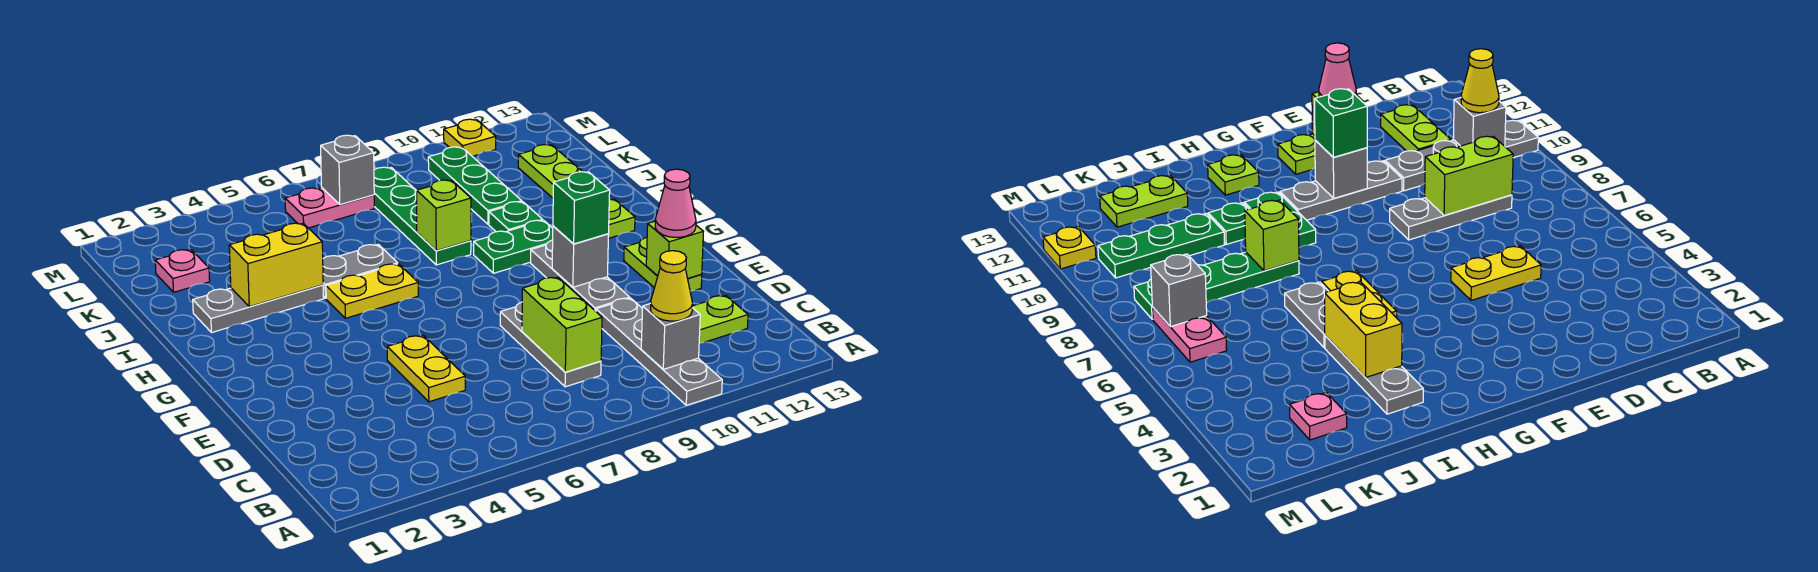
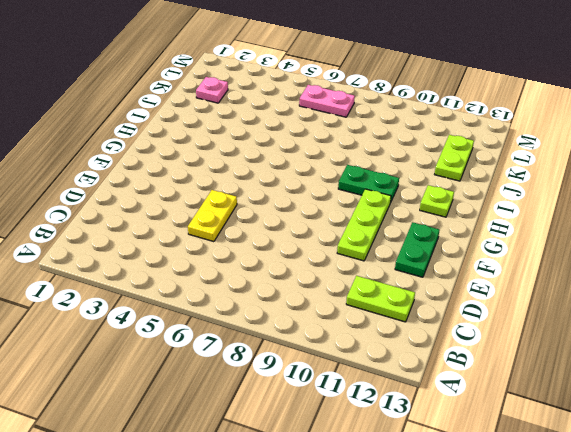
lime plate E10:G10 level 1 -> grey plate E10:G10 level 1
green plate E12:F12 level 1 -> lime plate E12:F12 level 1
none -> grey plate A10:D10 level 1
none -> grey plate C8:E8 level 1
none -> yellow plate H5:H6 level 1

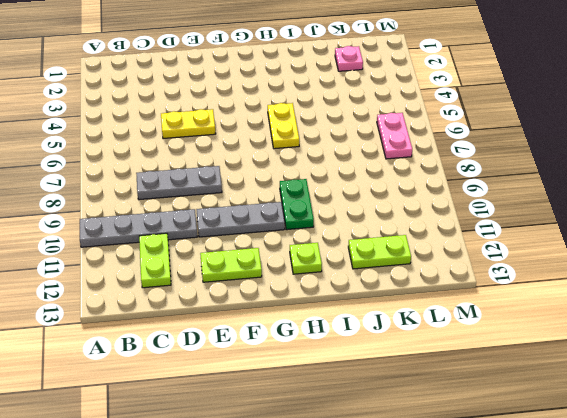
none -> grey plate I2:I4 level 1
none -> grey plate I5:I6 level 1
none -> green plate I8:L8 level 1

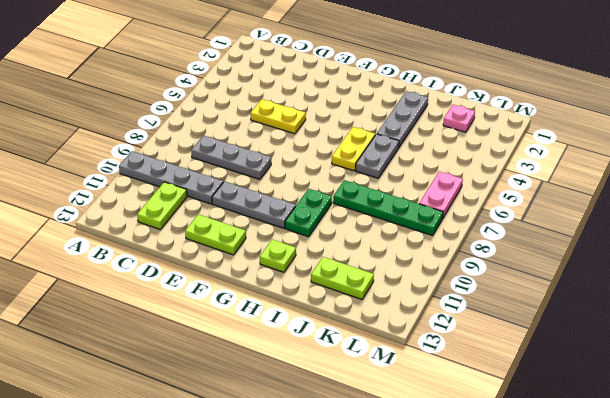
none -> green plate I10 level 1
none -> green plate J10:L10 level 1
none -> yellow plate M11 level 1

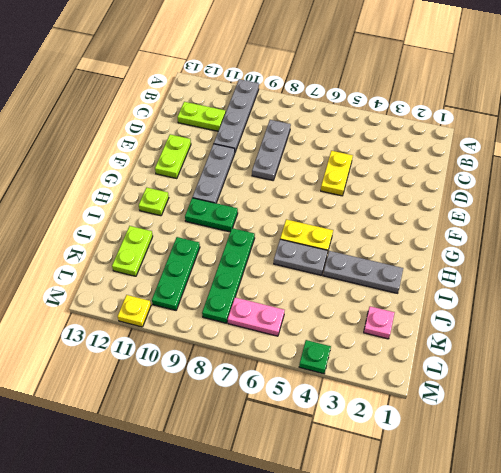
green plate M4 level 1 -> green plate I10 level 1
none -> grey brick B10 level 2
none -> lime brick C8:D8 level 2
none -> lime brick E12 level 2

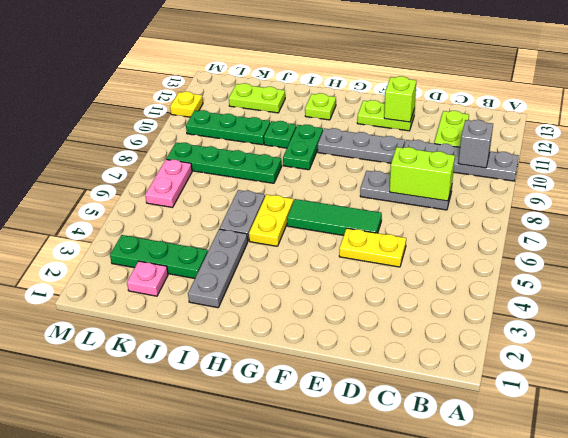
green tile E6:G6 level 1 -> none
green plate J3:L3 level 1 -> none
none -> grey brick F10 level 2
none -> yellow brick I3:I4 level 2
none -> lime brick I8 level 2

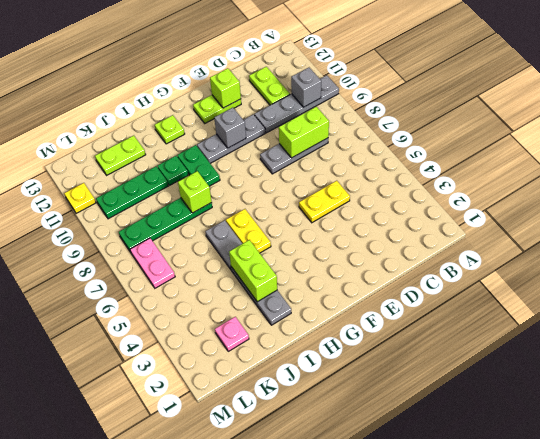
lime brick I3:I4 level 2 -> yellow brick I3:I4 level 2
none -> grey brick L7 level 2
none -> yellow cone B10 level 3
none -> pink cone E12 level 3

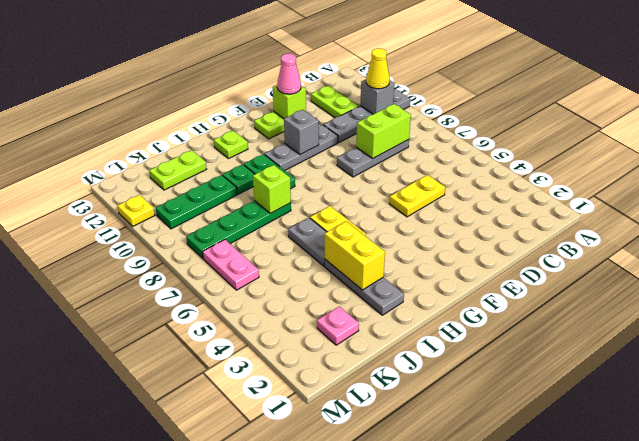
none -> grey brick L7 level 2
none -> green brick F10 level 3

